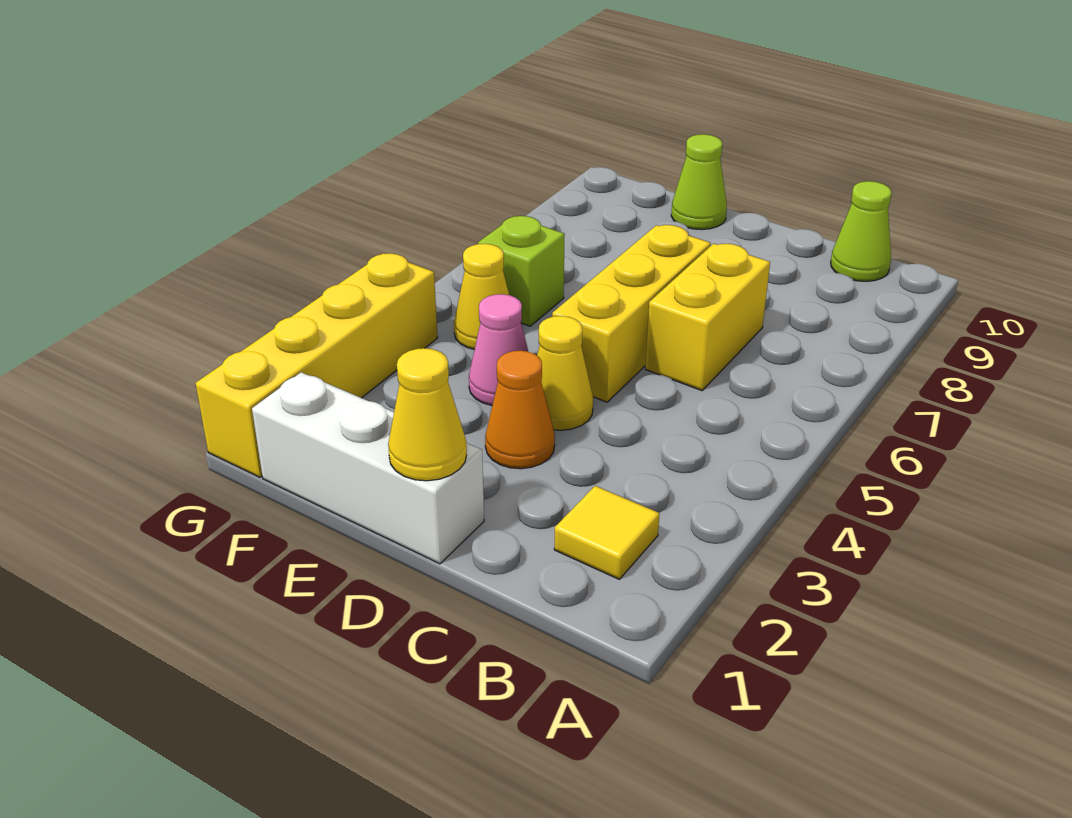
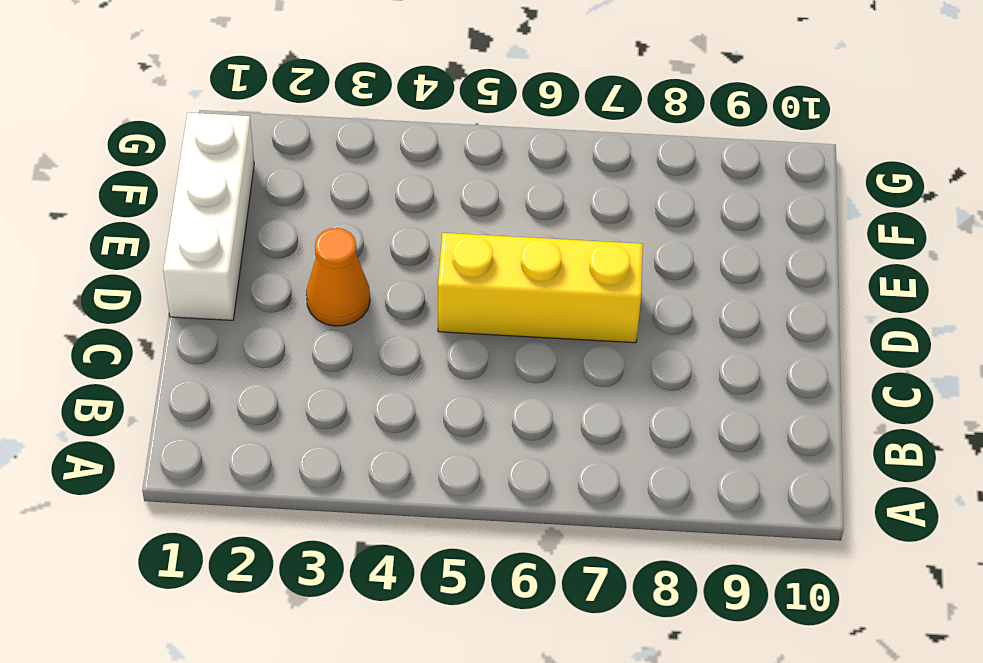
none -> yellow tile B2 level 1
none -> lime cone B10 level 1
none -> yellow brick C6:C7 level 1

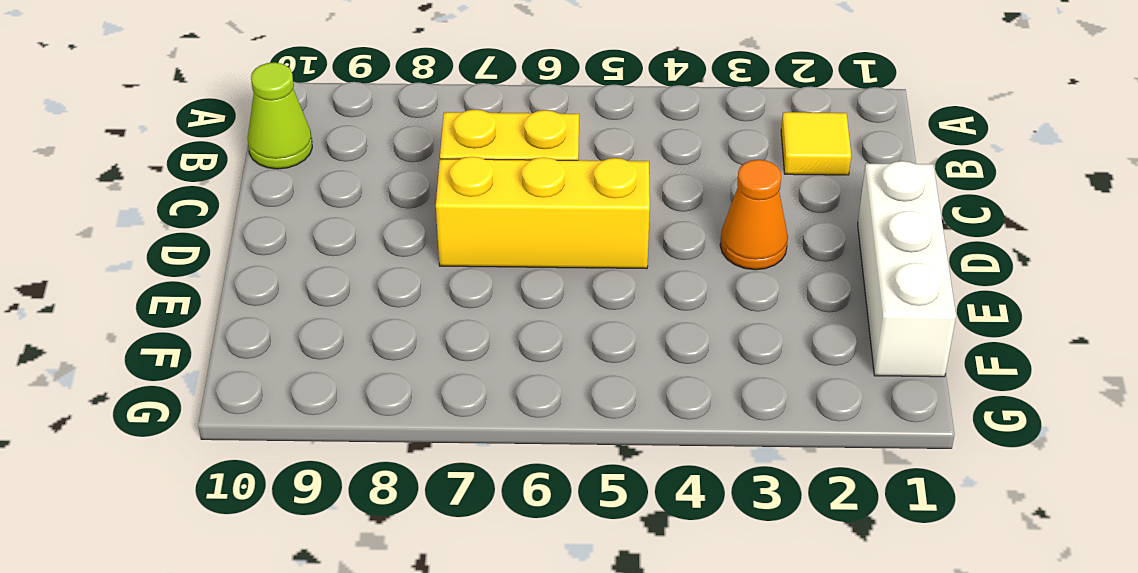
none -> yellow cone D4 level 1
none -> pink cone E4 level 1
none -> lime cone E10 level 1

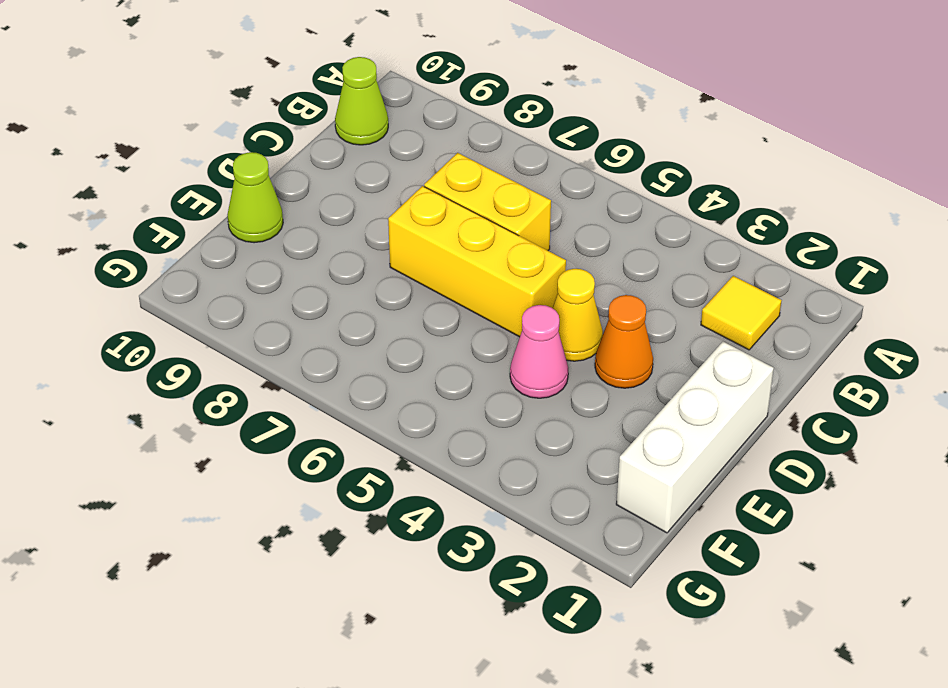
none -> yellow cone F5 level 1
none -> lime brick F6 level 1
none -> yellow brick G1:G4 level 1

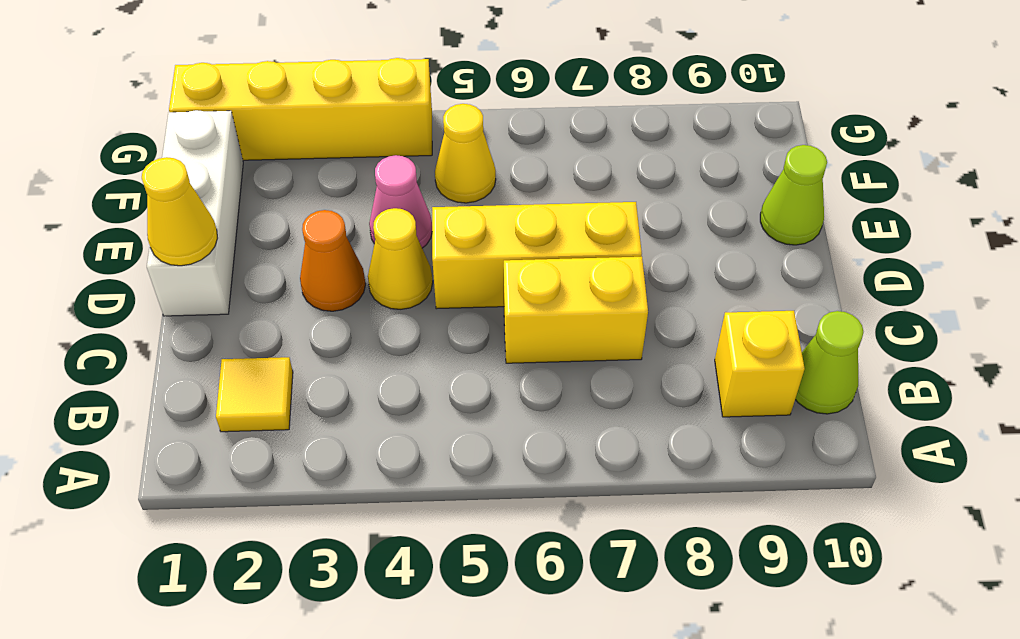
yellow brick B9 level 1 -> none
none -> lime brick F6 level 1

